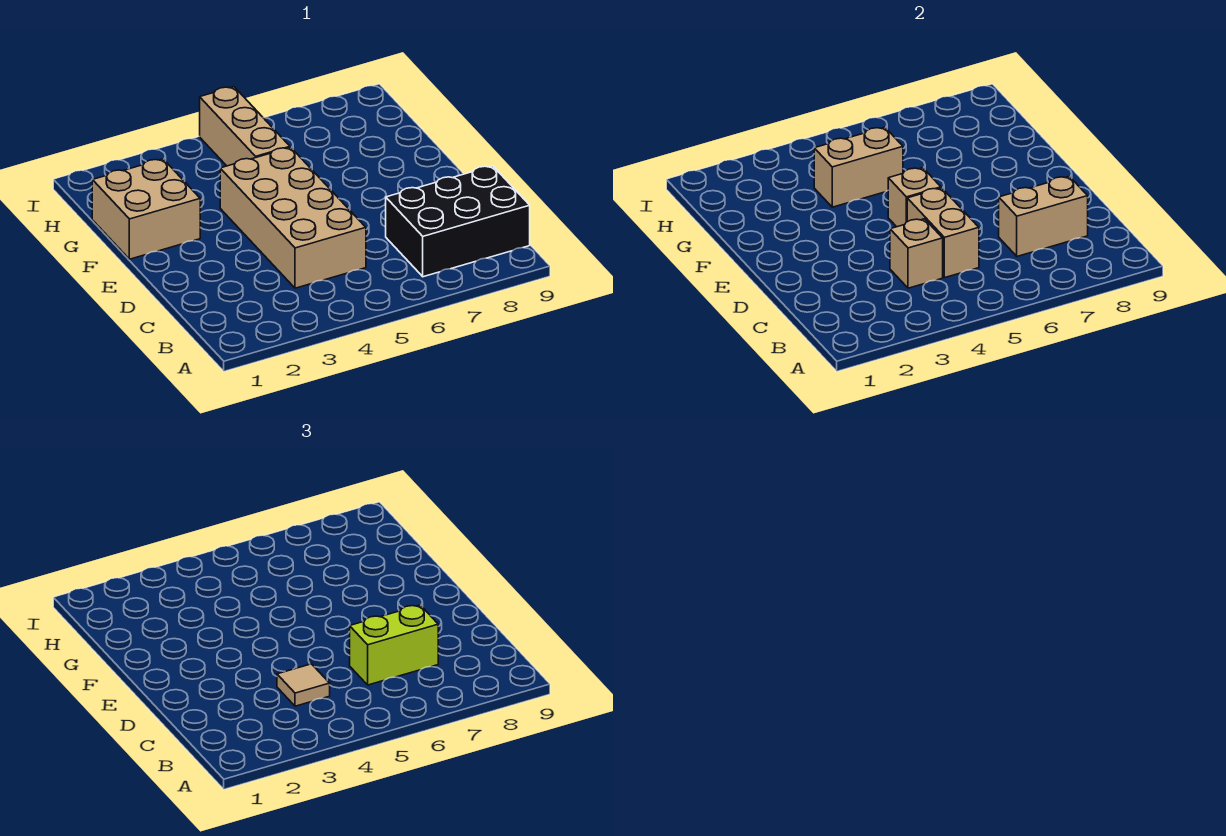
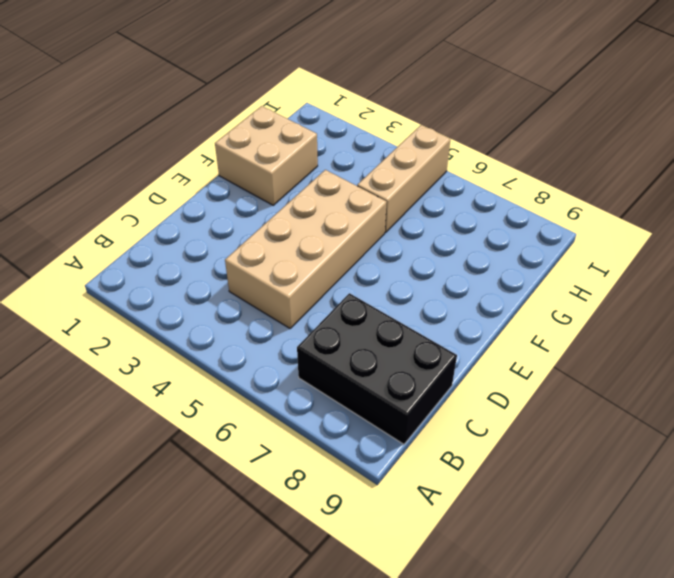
none -> tan brick C4 level 2
none -> tan brick C5:D5 level 2

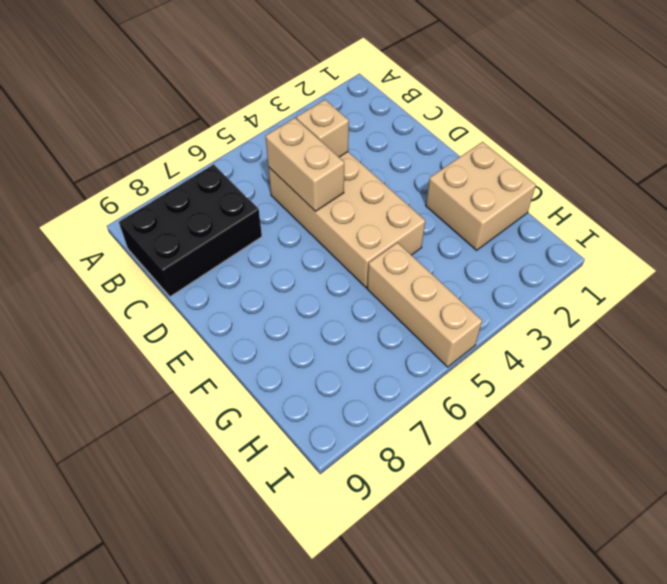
none -> tan brick C7:C8 level 2
none -> tan brick E5 level 2

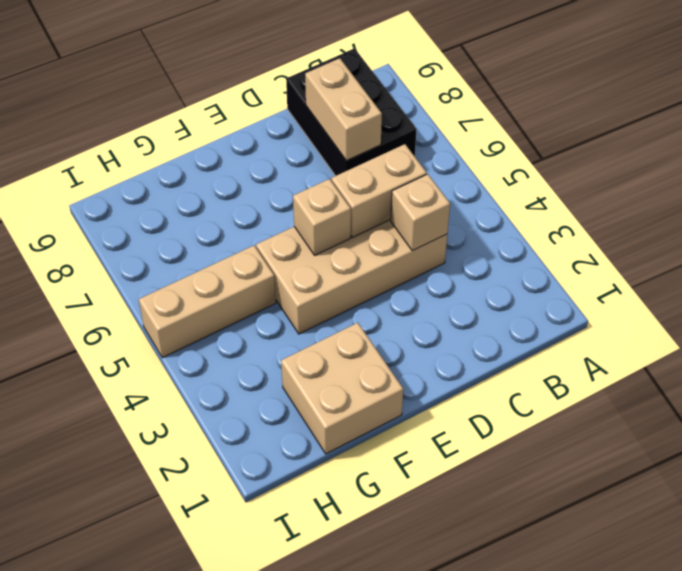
none -> tan brick G4:G5 level 2
none -> tan tile C4 level 3

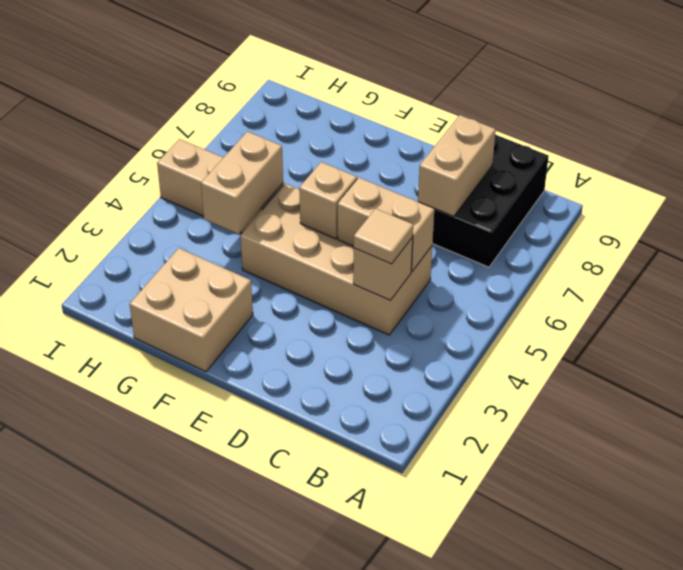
none -> lime brick C6:C7 level 3

